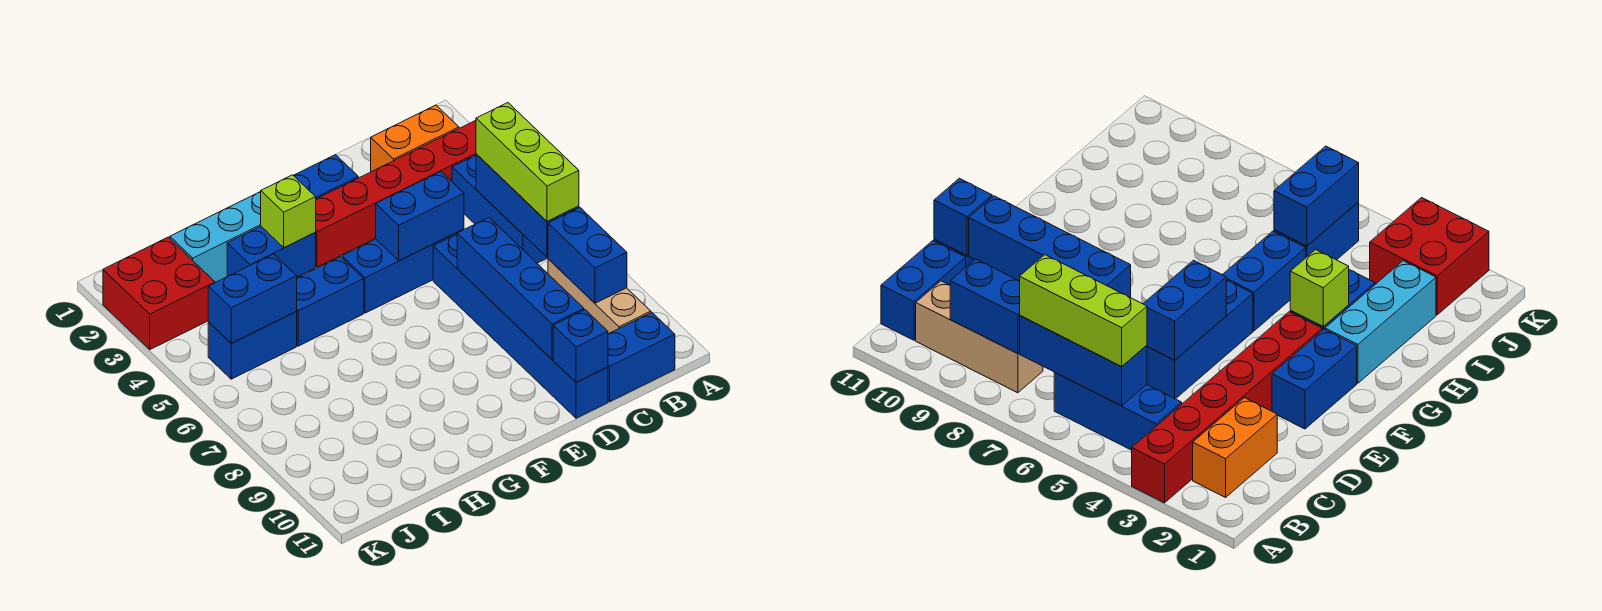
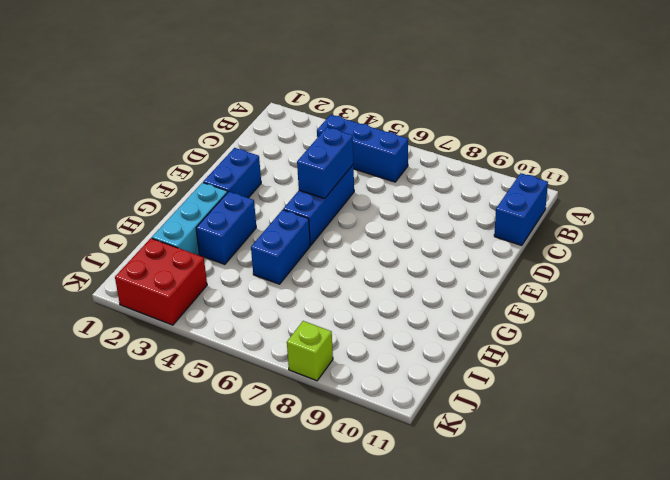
lime brick K8 level 1 -> lime brick G3 level 2
none -> red brick A3:F3 level 1
none -> orange brick B2:C2 level 1
none -> tan brick B8:B10 level 1

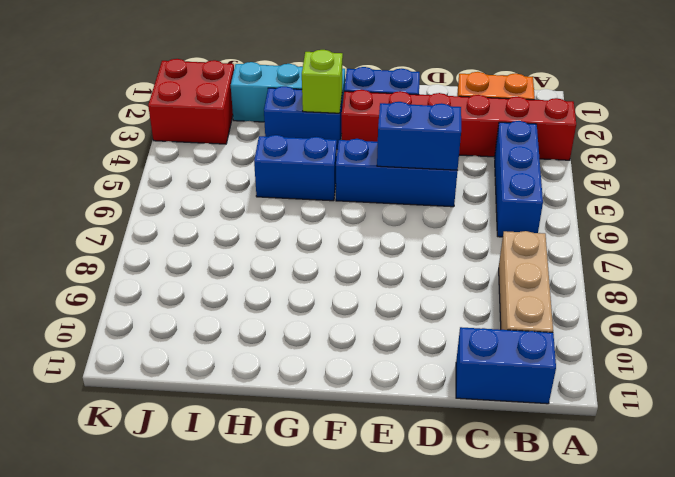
none -> blue brick D6:D11 level 1
none -> blue brick I5:J5 level 1
none -> blue brick B5:B7 level 2

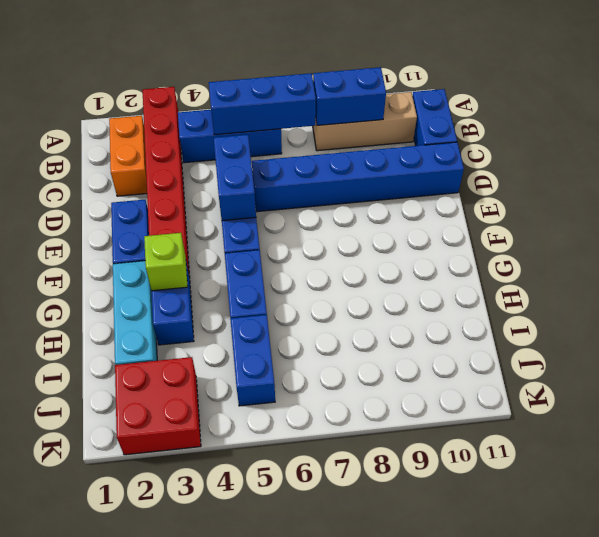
none -> blue brick D7:D10 level 2
none -> blue brick D11 level 2
none -> blue brick I5:J5 level 2

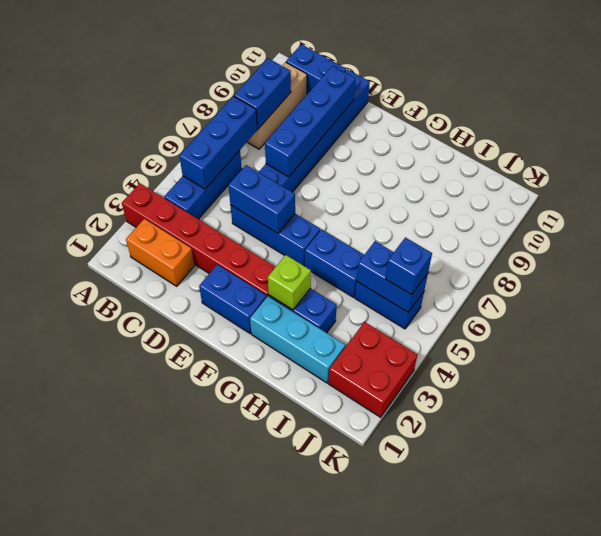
blue brick J5 level 3 -> blue brick D11 level 2
none -> lime brick B5:B7 level 3

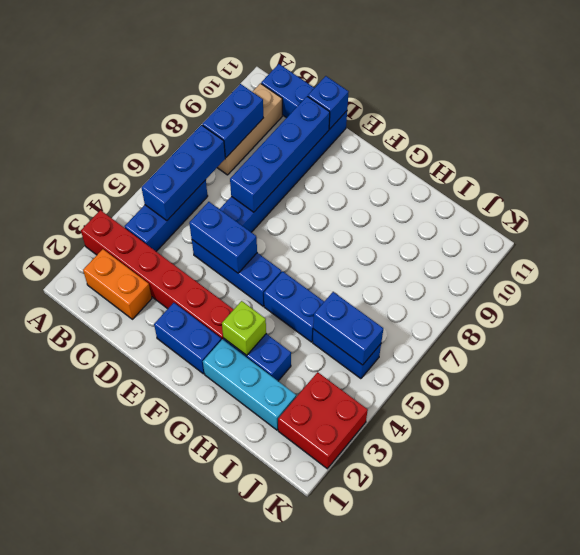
none -> lime brick B5:B7 level 3

